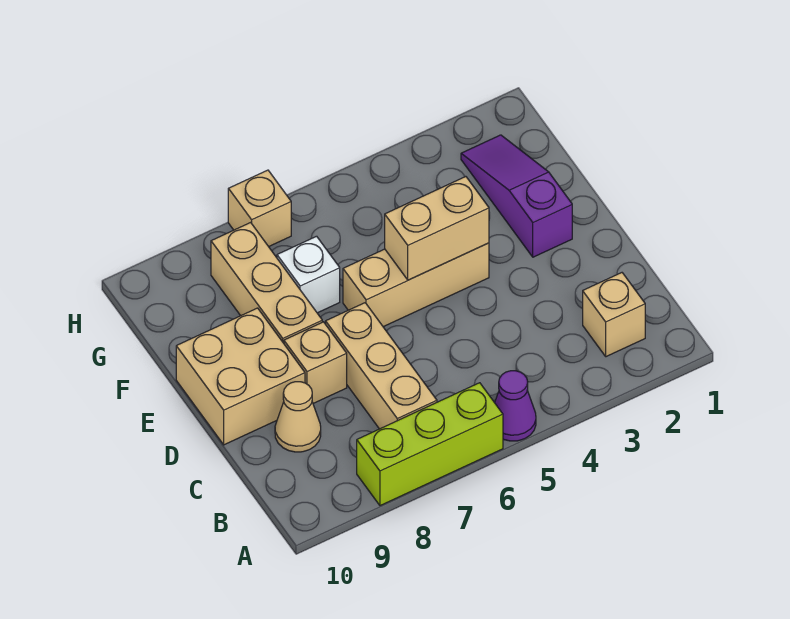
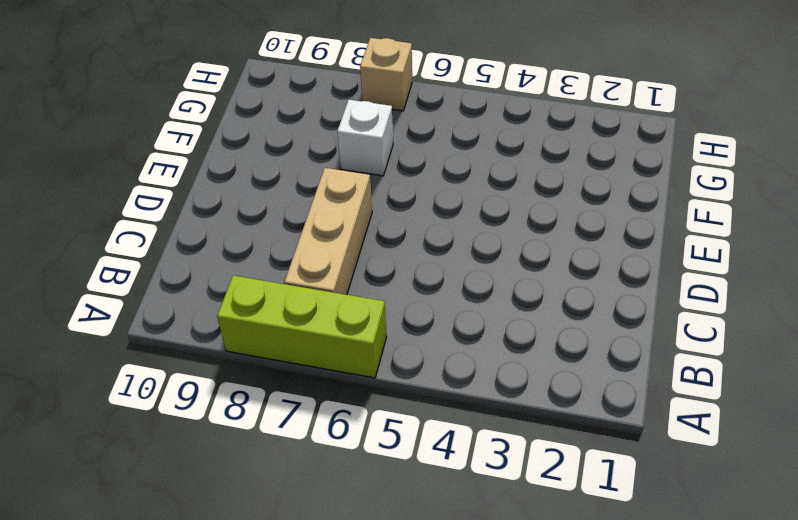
none -> purple cone A5 level 1
none -> tan brick B2 level 1
none -> tan cone C9 level 1

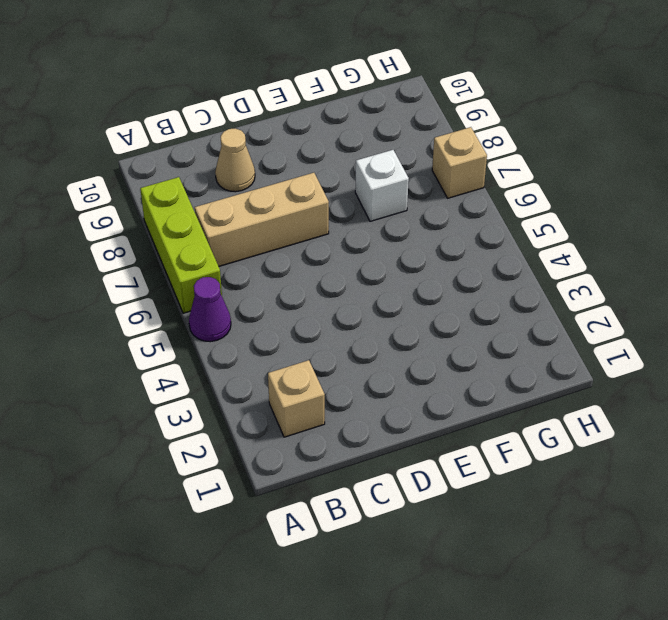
none -> tan brick D8 level 1
none -> tan brick D9:E10 level 1
none -> purple slope E2:G2 level 1 top E

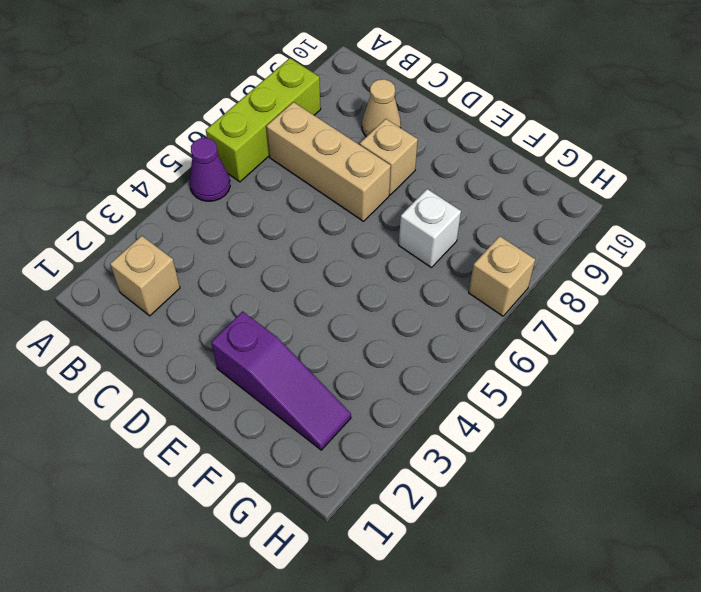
none -> tan brick D9:E10 level 1
none -> tan brick E4:E6 level 1
none -> tan brick E8:G8 level 1

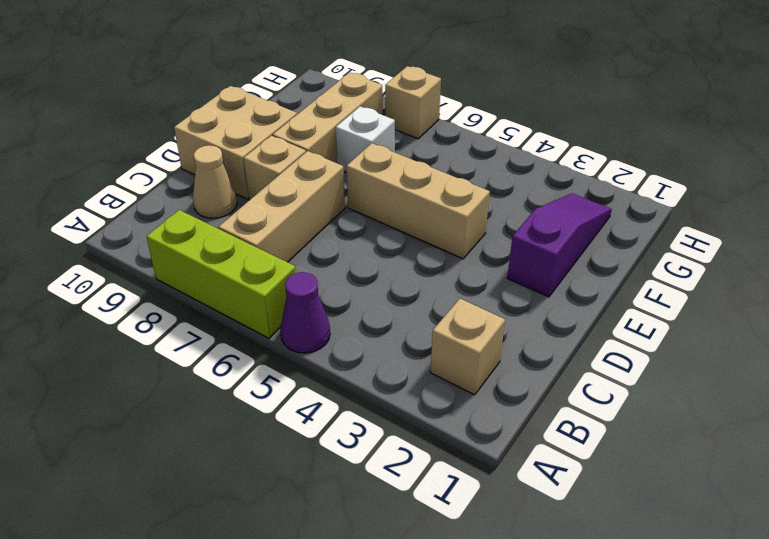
none -> tan brick E4:E5 level 2

